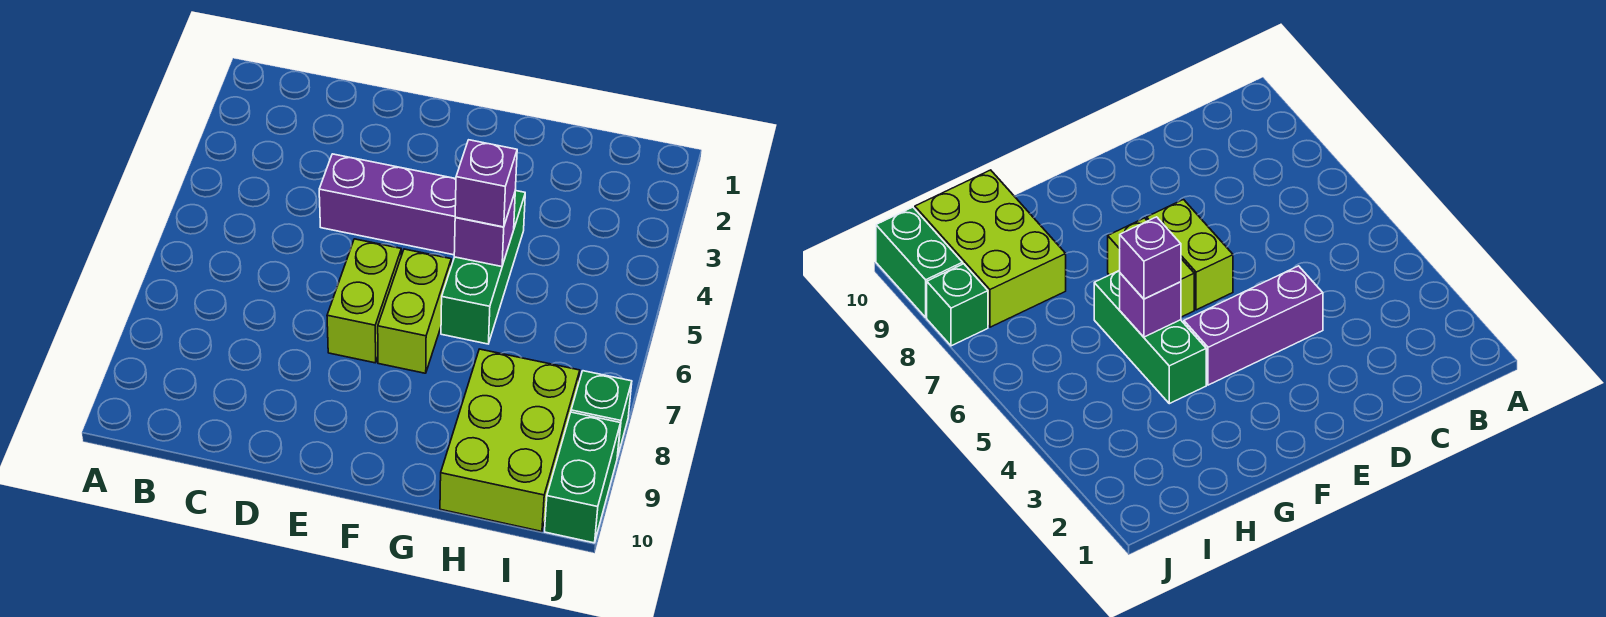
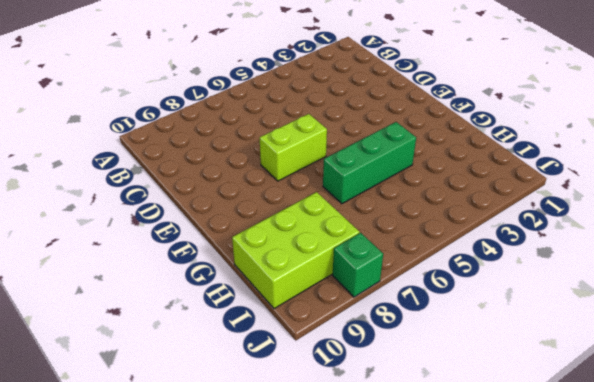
none -> purple brick D4:F4 level 1
none -> lime brick F6:F7 level 1

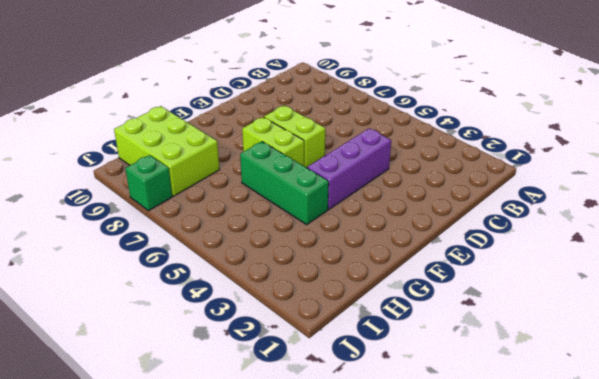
none -> green brick J9:J10 level 1
none -> purple brick G5 level 2

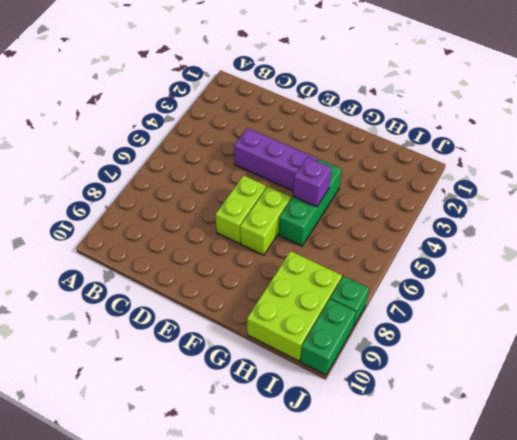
none -> purple brick G5 level 3

